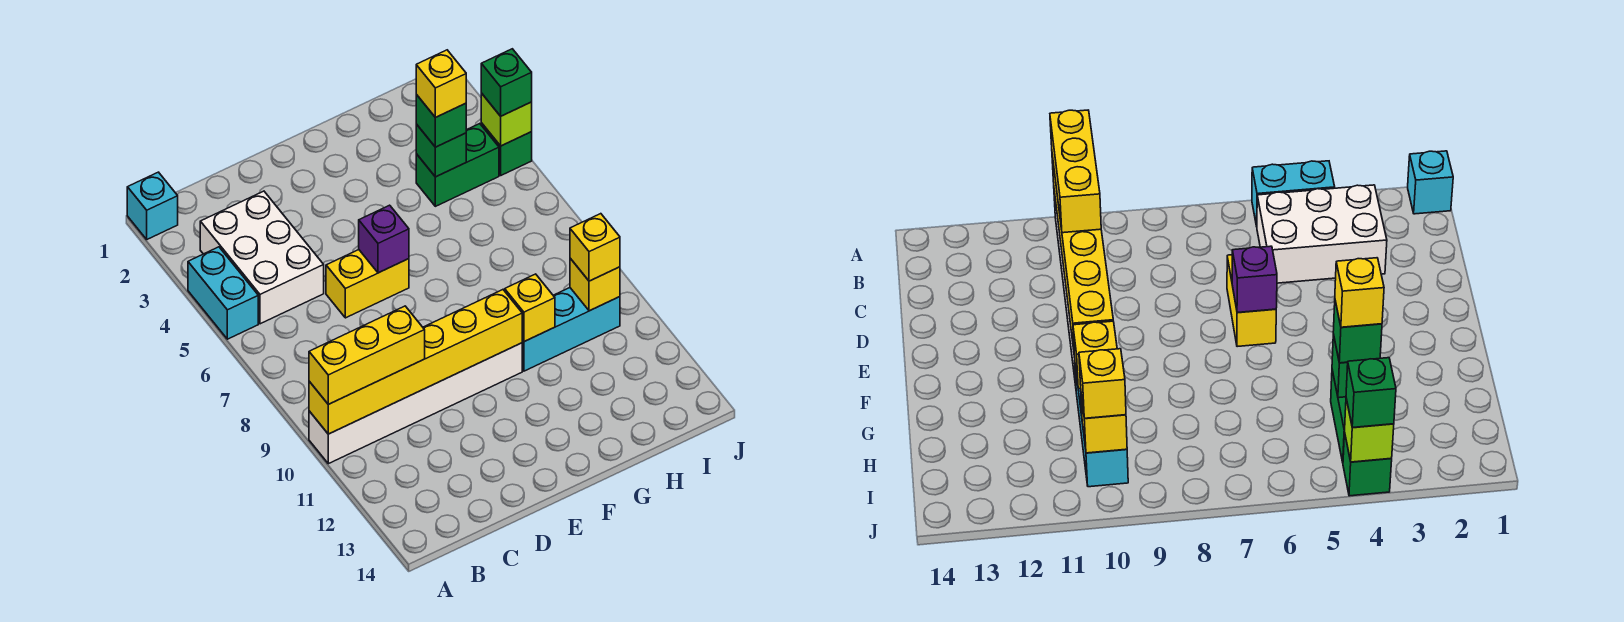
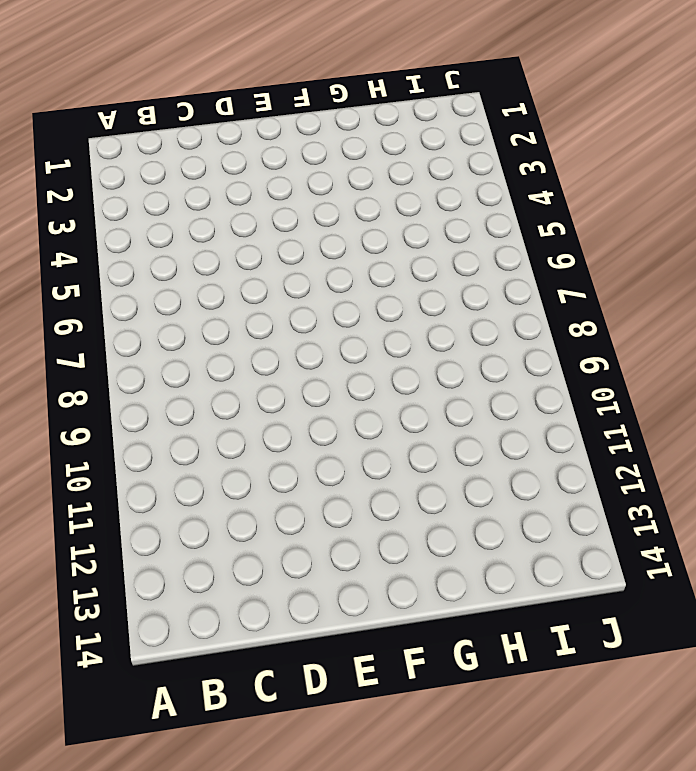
none -> cyan brick A1 level 1
none -> cyan brick A4:A5 level 1
none -> white brick A10:F10 level 1

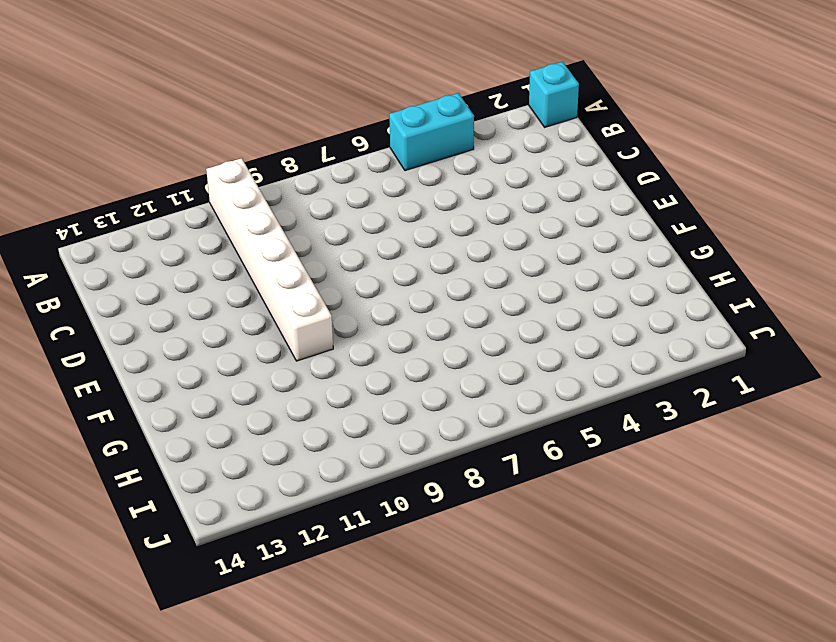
none -> white brick B3:C5 level 1
none -> yellow brick D6:E6 level 1
none -> cyan brick G10:I10 level 1

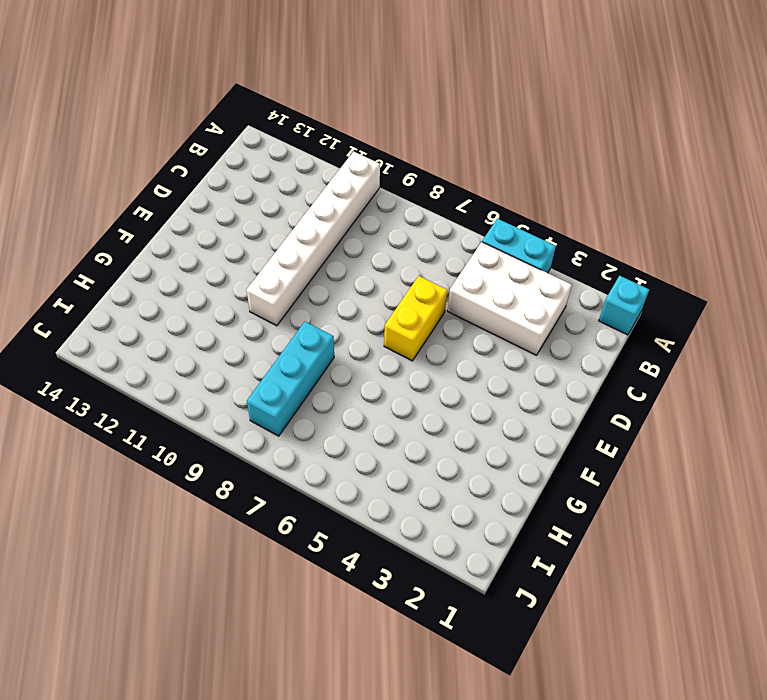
cyan brick G8:I8 level 1 -> cyan brick G10:I10 level 1
none -> green brick H4:I4 level 1
none -> green brick J4 level 1
none -> yellow brick A10:F10 level 2

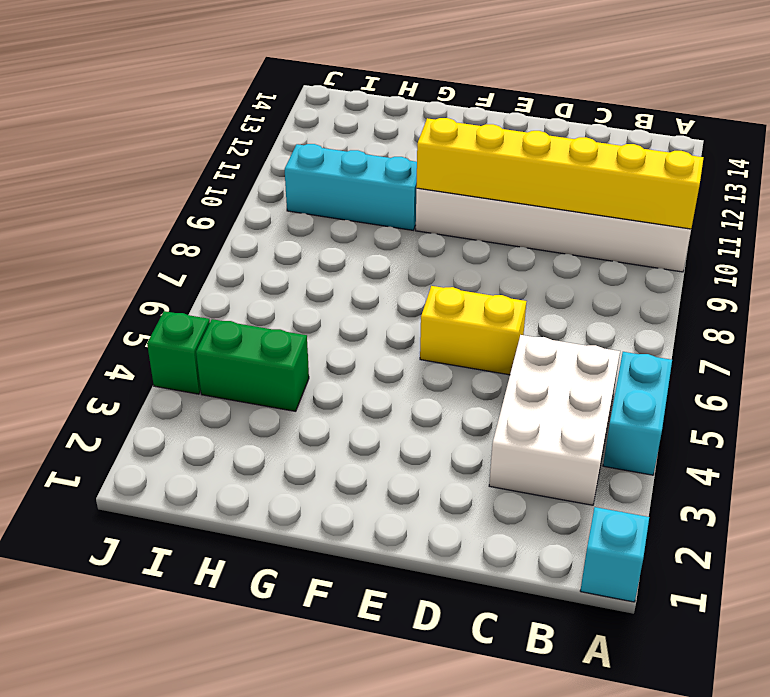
none -> purple brick E6 level 2
none -> yellow brick G10 level 2
none -> green brick H4 level 2

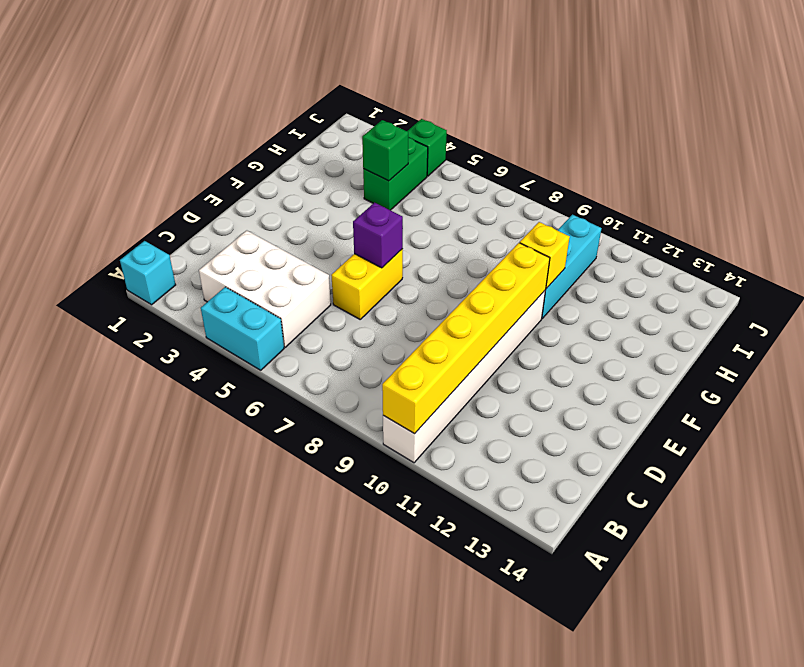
none -> yellow brick I10 level 2
none -> lime brick J4 level 2
none -> yellow brick A10:C10 level 3

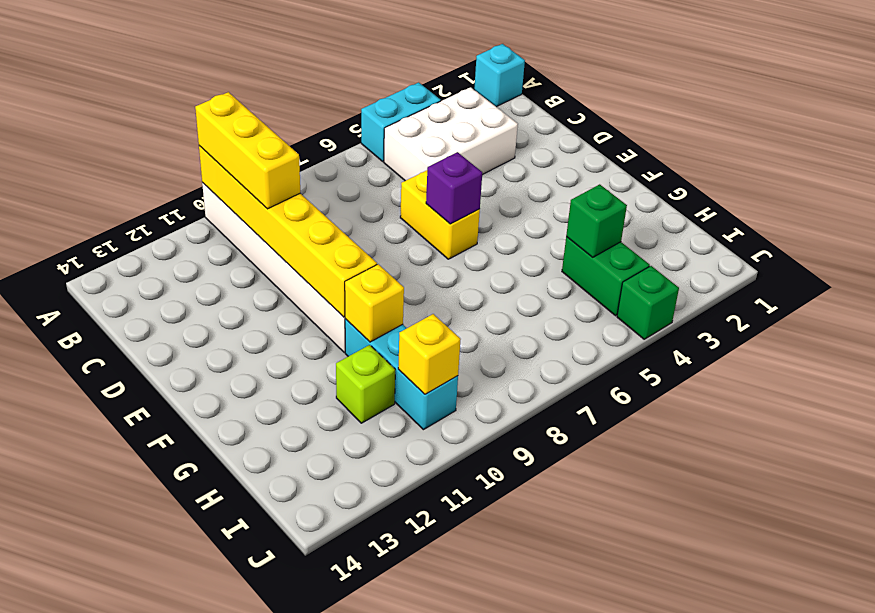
lime brick H11 level 1 -> lime brick J4 level 2
none -> green brick H4 level 3
none -> yellow brick I10 level 3
none -> green brick J4 level 3

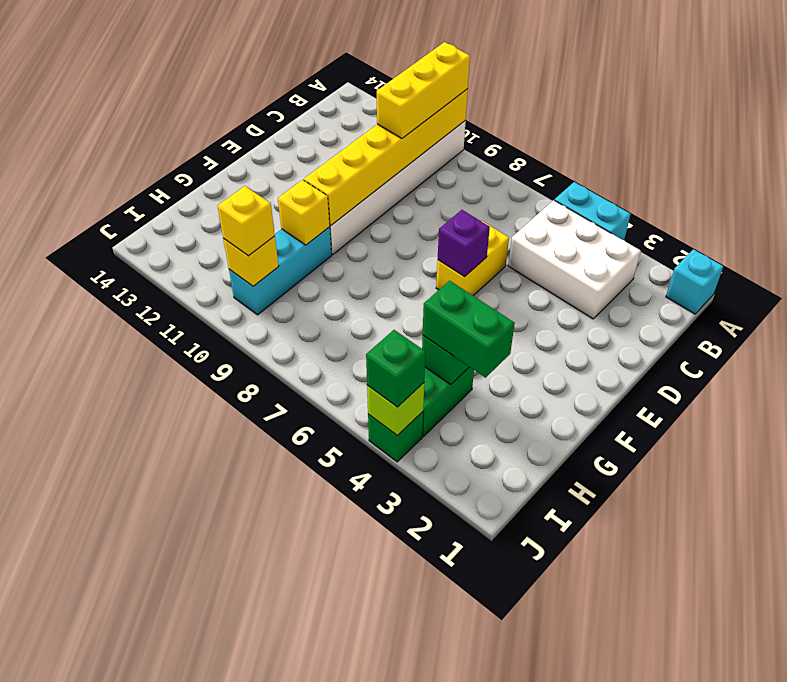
green brick H3:H4 level 3 -> green brick H4 level 3
none -> yellow brick H4 level 4

